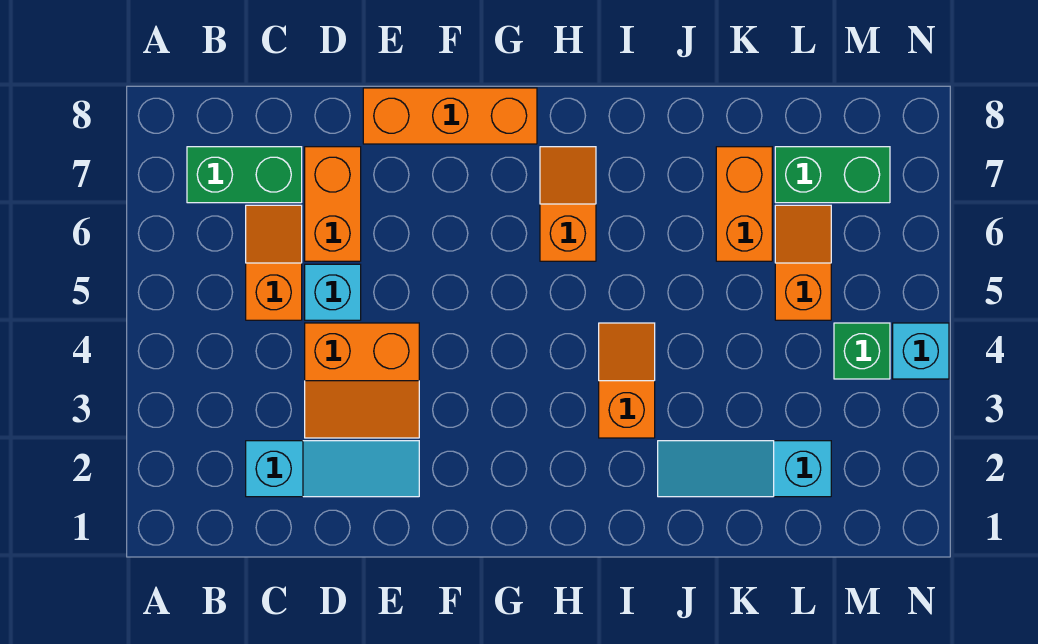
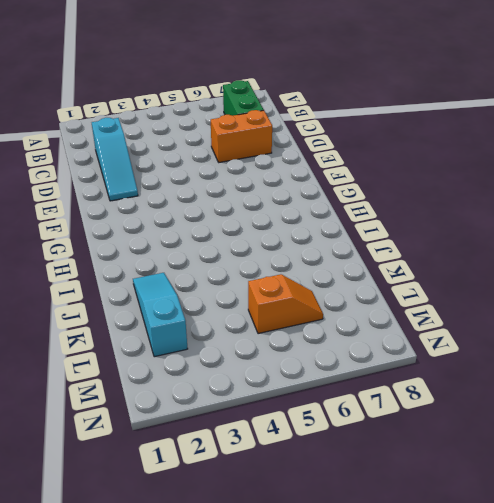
none -> orange slope C5:C6 level 1 top 5
none -> orange slope D3:E4 level 1 top 4
none -> cyan brick D5 level 1

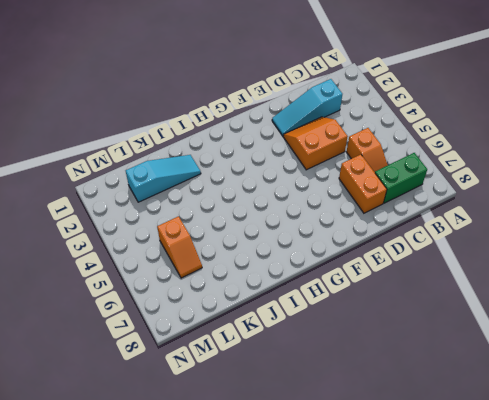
none -> cyan brick D5 level 1
none -> orange brick E8:G8 level 1
none -> orange slope H6:H7 level 1 top 6

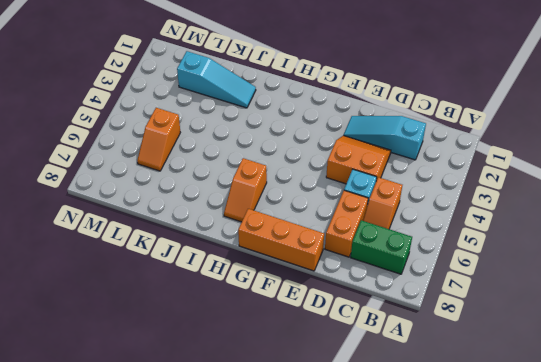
none -> orange slope I3:I4 level 1 top 3
none -> orange brick K6:K7 level 1
none -> green brick L7:M7 level 1

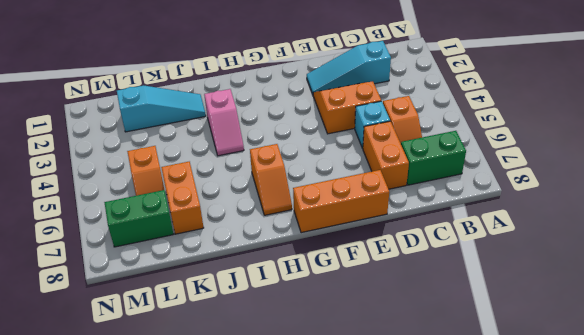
pink slope I3:I4 level 1 top 3 -> orange slope I3:I4 level 1 top 3
none -> green brick M4 level 1
none -> cyan brick N4 level 1

